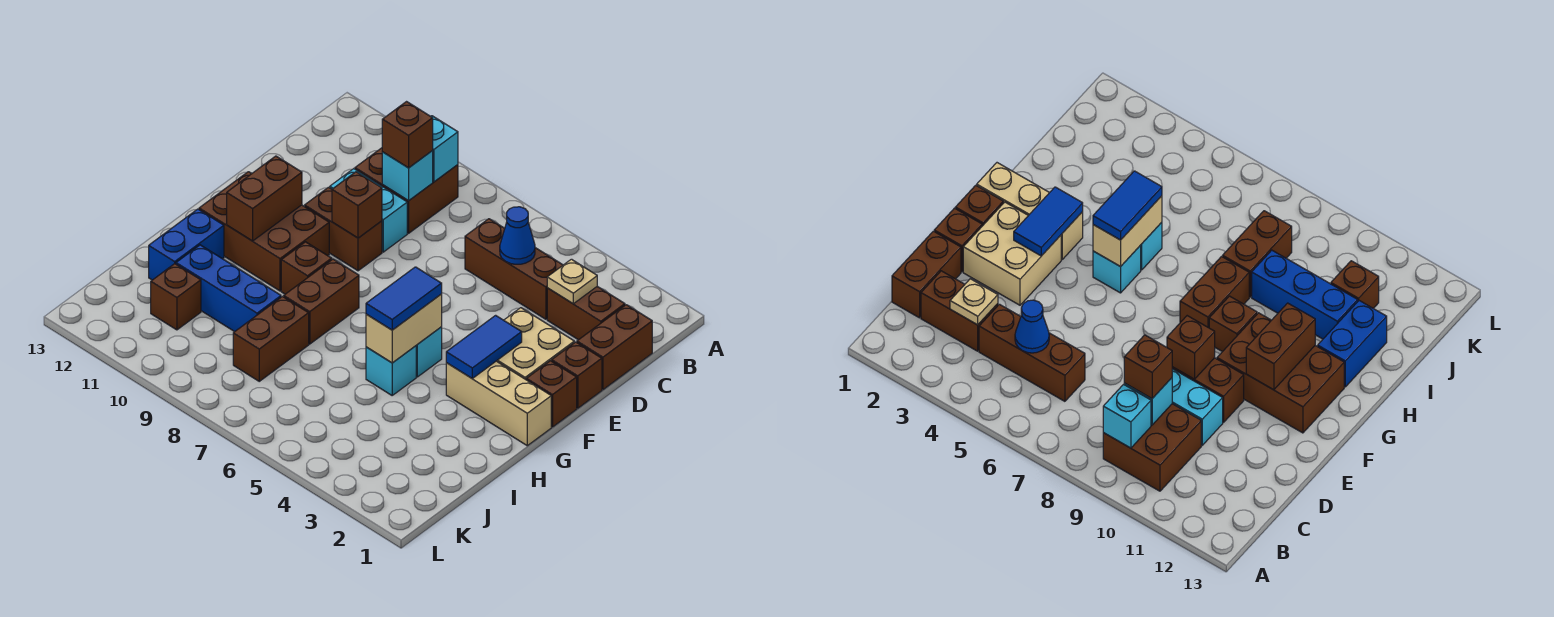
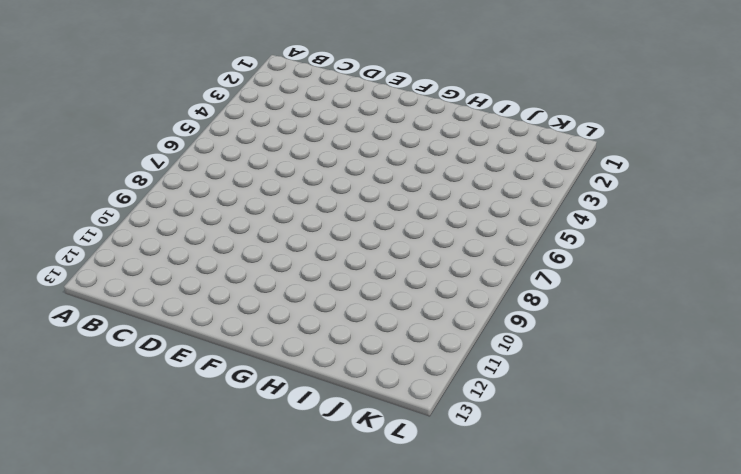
none -> brown brick B9:C10 level 1
none -> brown brick C1:D1 level 1
none -> brown brick C2:C3 level 1

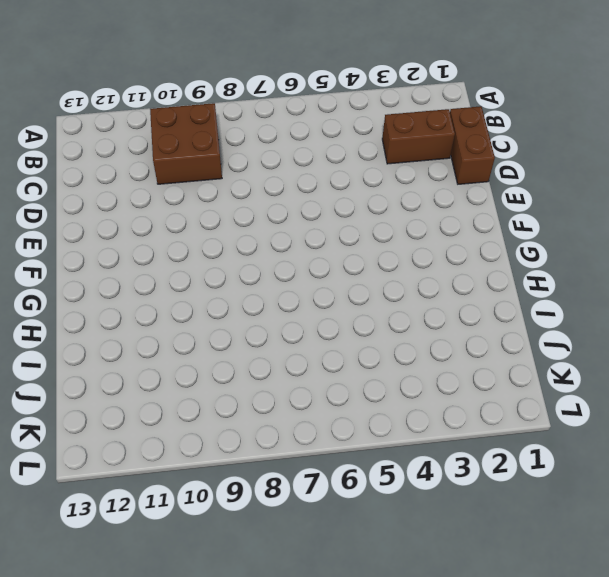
none -> brown brick C4:C6 level 1
none -> cyan brick D9:D10 level 1
none -> brown brick E1 level 1

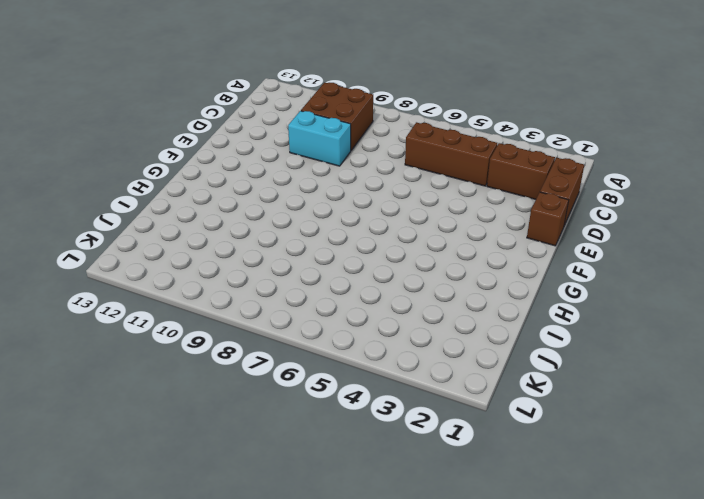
none -> tan brick E2:F3 level 1
none -> brown brick E9:E10 level 1
none -> brown brick F1 level 1

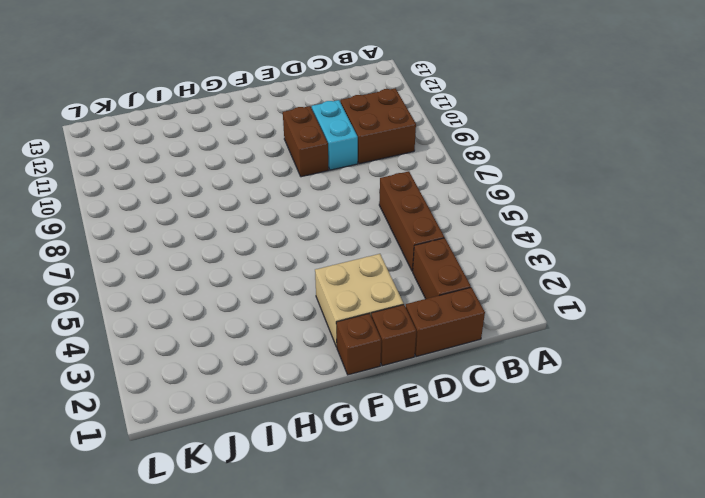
none -> brown brick F10:G12 level 1
none -> tan brick G1:G3 level 1
none -> cyan brick G5 level 1

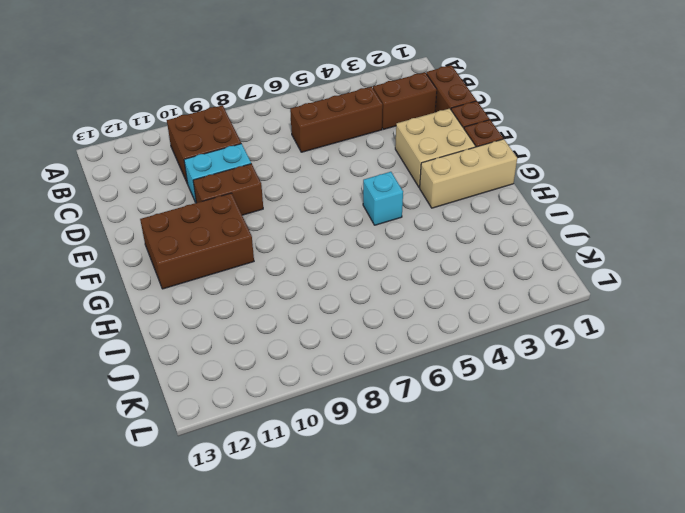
none -> brown brick G8:H8 level 1
none -> brown brick G9 level 1
none -> cyan brick H5 level 1

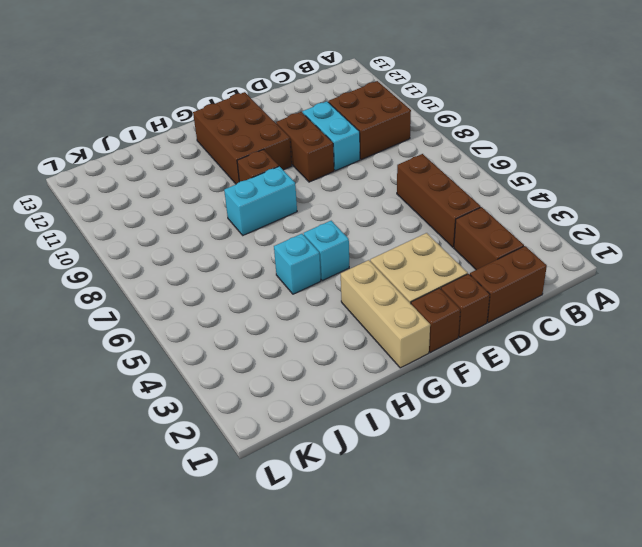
cyan brick G8:H8 level 1 -> brown brick G8:H8 level 1
none -> blue brick H12:I12 level 1
none -> brown brick I8:J8 level 1
none -> blue brick I9:I11 level 1

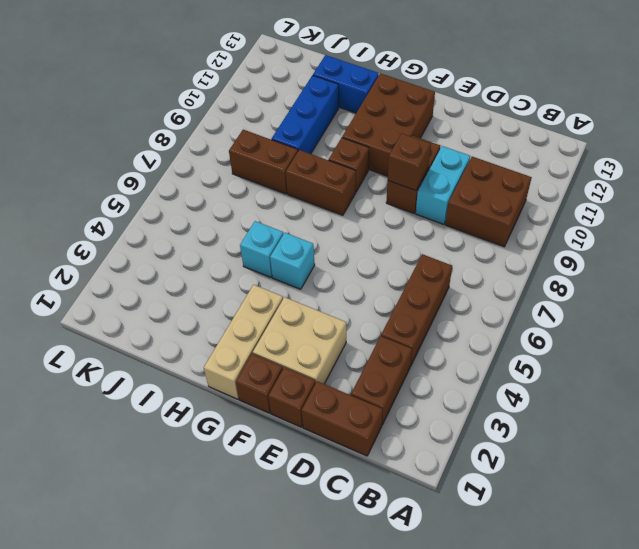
none -> brown brick J11 level 1
none -> cyan brick B9 level 2
none -> tan plate C3 level 2

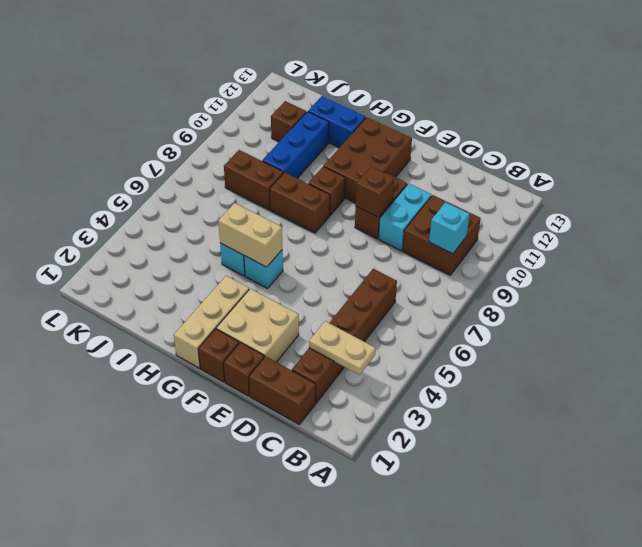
tan plate B3:C3 level 2 -> tan plate C3 level 2
none -> blue cone C5 level 2
none -> cyan brick C9 level 2
none -> blue tile F3:G3 level 2

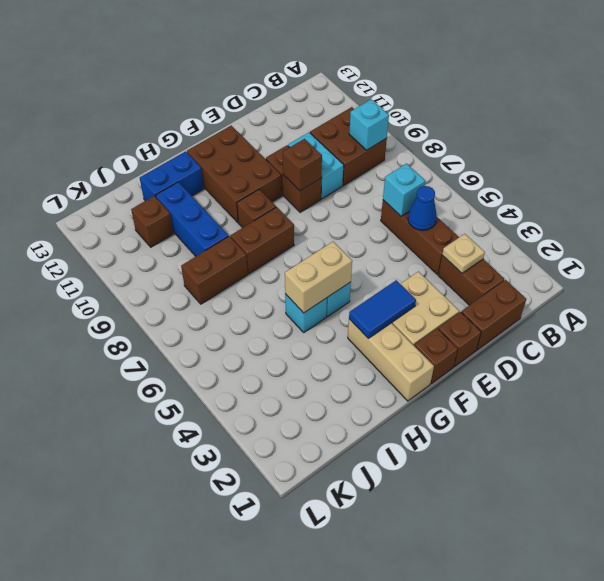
cyan brick C6 level 2 -> cyan brick C9 level 2
none -> brown brick F11:G11 level 2
none -> brown brick C9 level 3
none -> blue tile G5:H5 level 3

